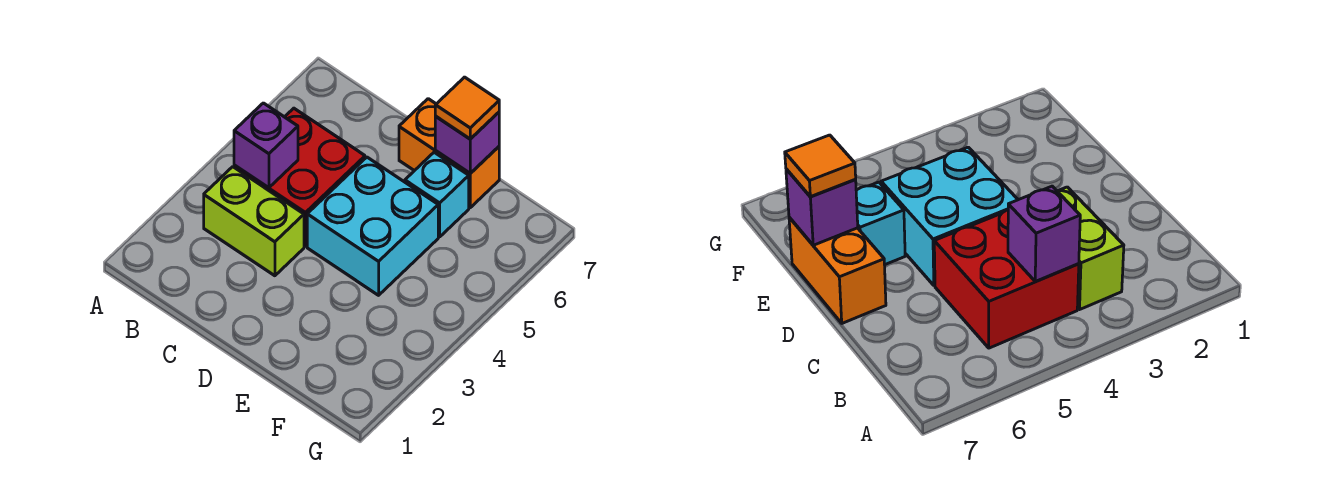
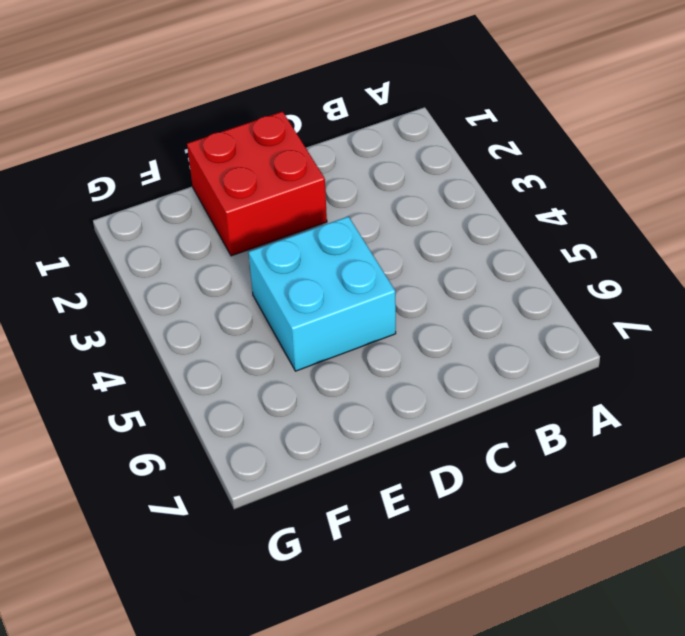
red brick D1:E2 level 1 -> red brick B4:C5 level 1
none -> lime brick B3:C3 level 1
none -> orange brick D7:E7 level 1

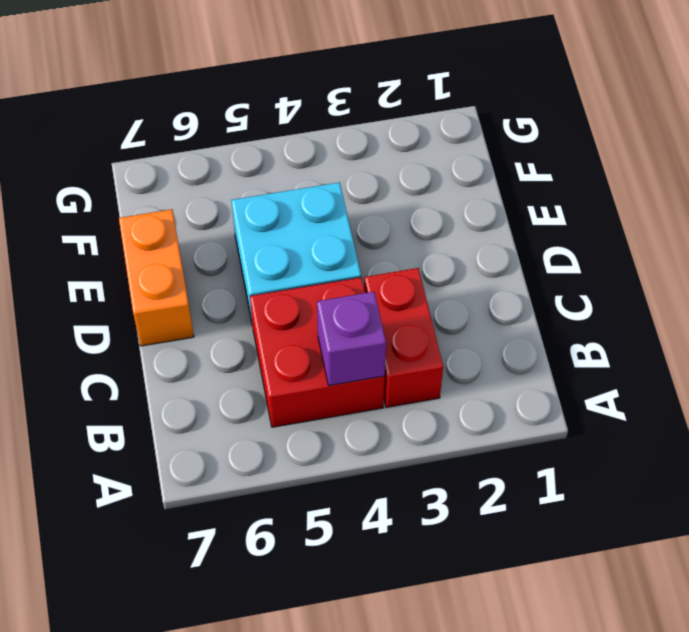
red brick B3:C3 level 1 -> lime brick B3:C3 level 1
none -> cyan brick E6 level 1
none -> purple brick E7 level 2

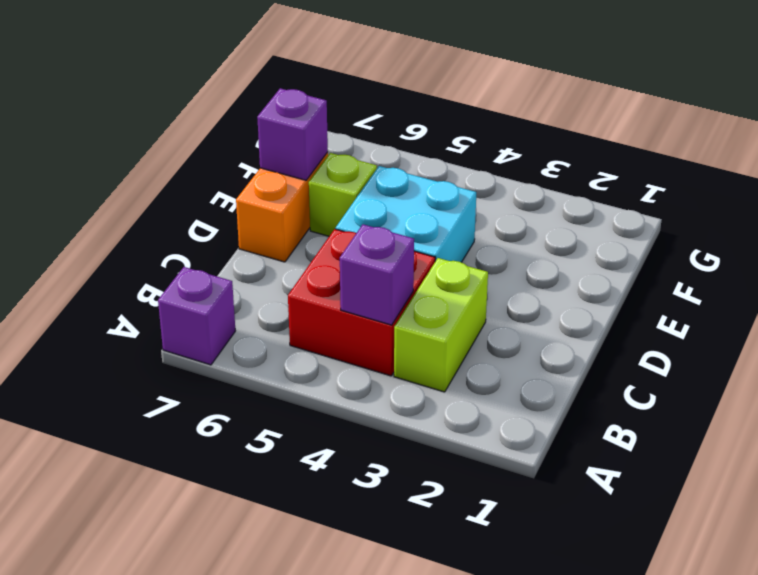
purple brick A7 level 1 -> none
lime brick E6 level 1 -> cyan brick E6 level 1
none -> orange tile E7 level 3

